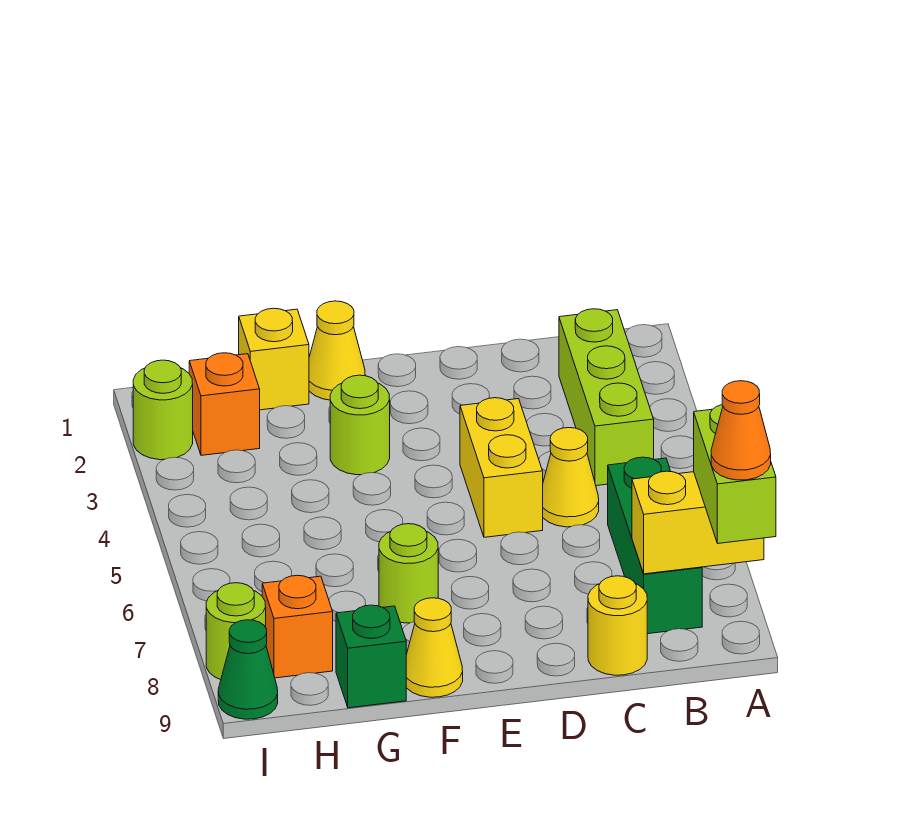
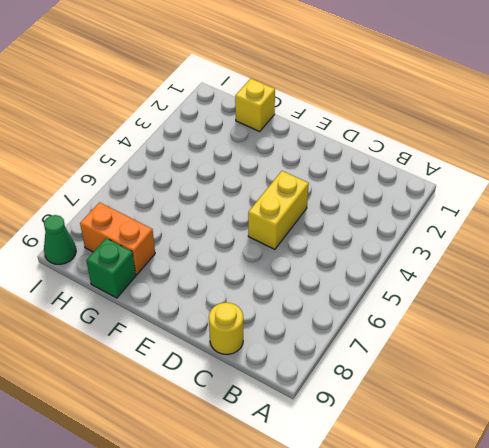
orange brick G8:H8 level 1 -> orange brick H8 level 1
none -> lime brick B2:B4 level 1
none -> green brick B6:B8 level 1
none -> yellow cone C5 level 1

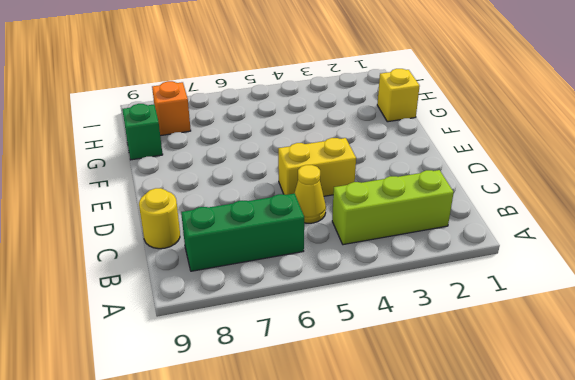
none -> yellow cone F1 level 1
none -> lime round brick F3 level 1
none -> lime round brick F7 level 1

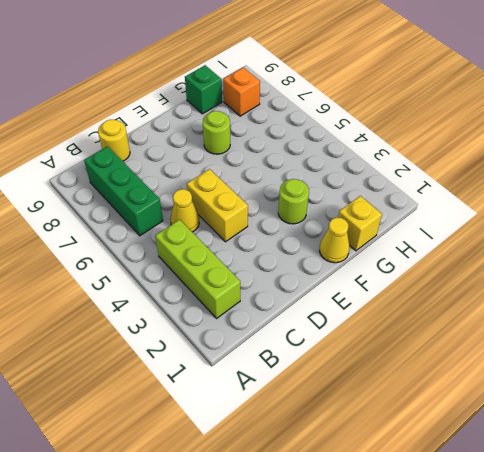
none -> yellow cone F9 level 1
none -> orange brick H2 level 1
none -> lime round brick I2 level 1

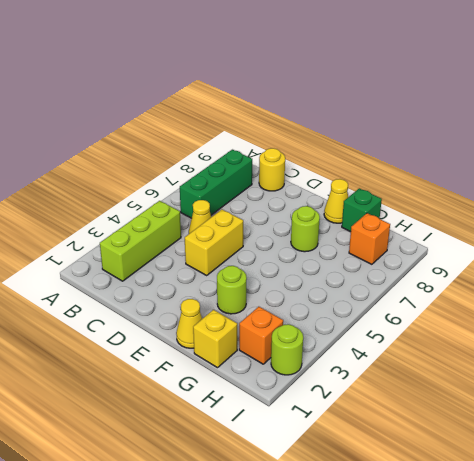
none -> lime round brick I8 level 1
none -> green cone I9 level 1
none -> yellow brick A8:B8 level 2

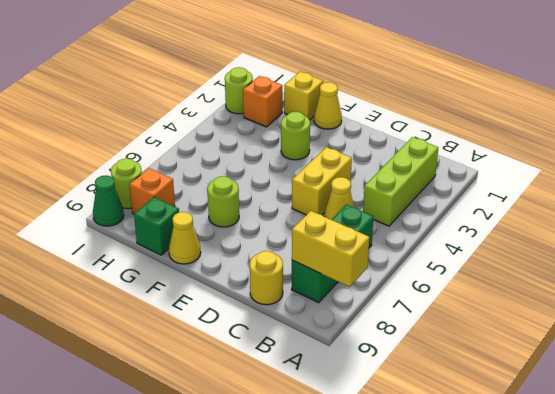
none -> lime brick A8:A9 level 3
none -> orange cone A9 level 4

